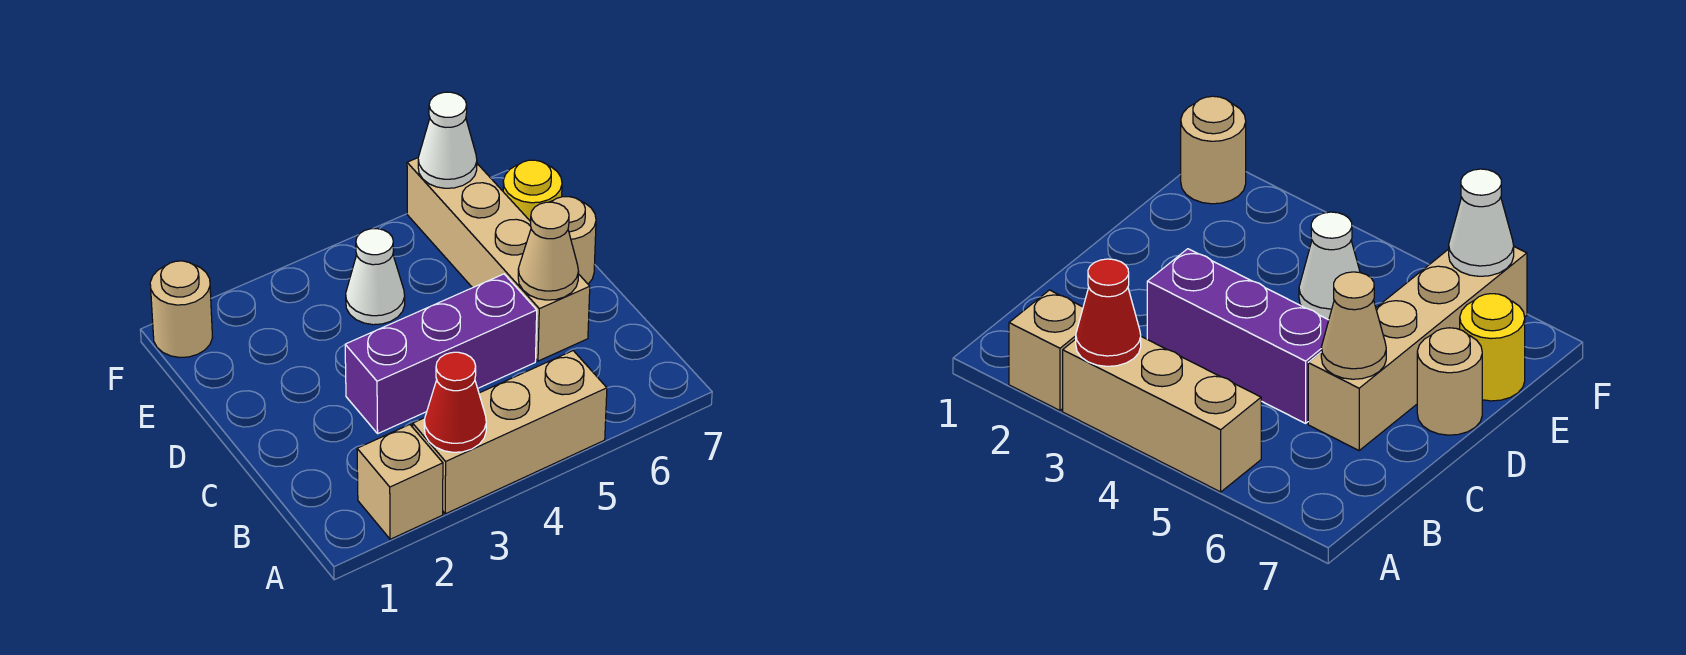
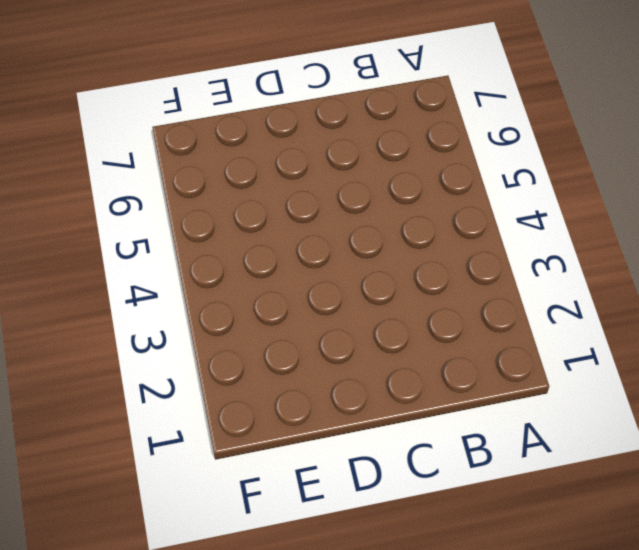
none -> tan brick A2 level 1
none -> tan brick A3:A5 level 1

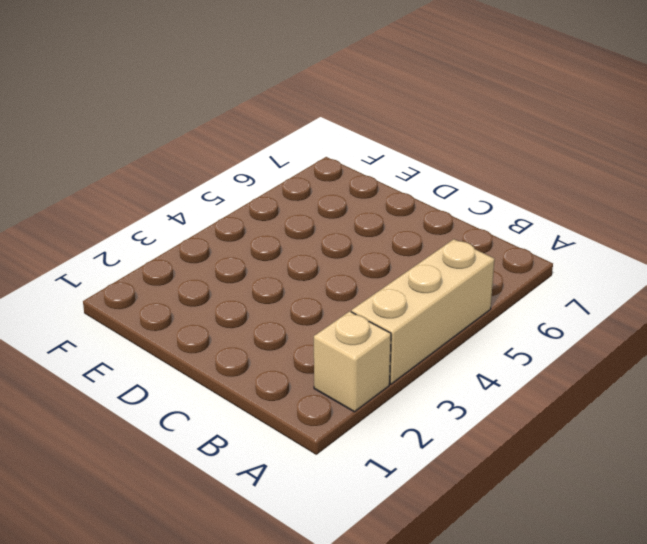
none -> purple brick C3:C5 level 1
none -> tan brick C6:F6 level 1

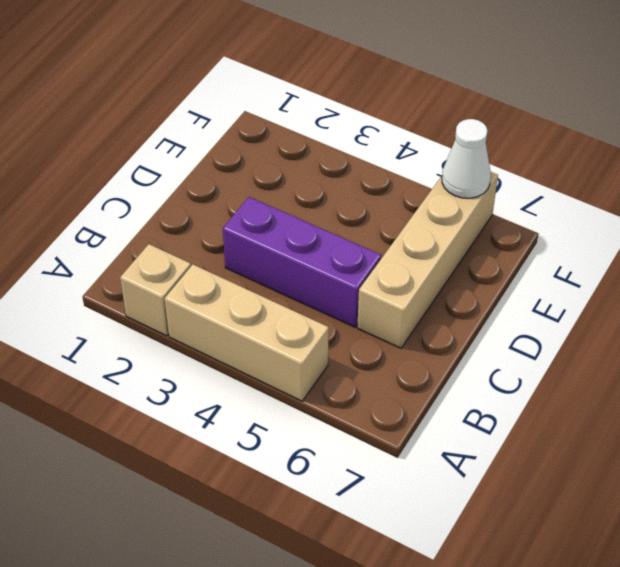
none -> tan round brick D7 level 1
none -> white cone E4 level 1

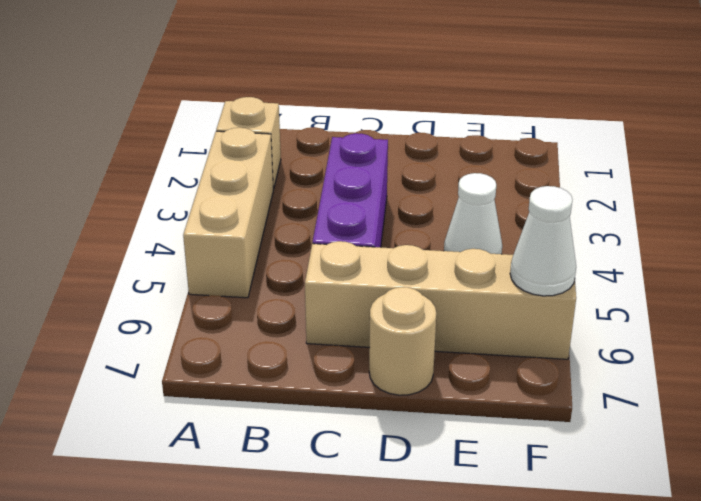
none -> yellow round brick E7 level 1
none -> tan round brick F1 level 1

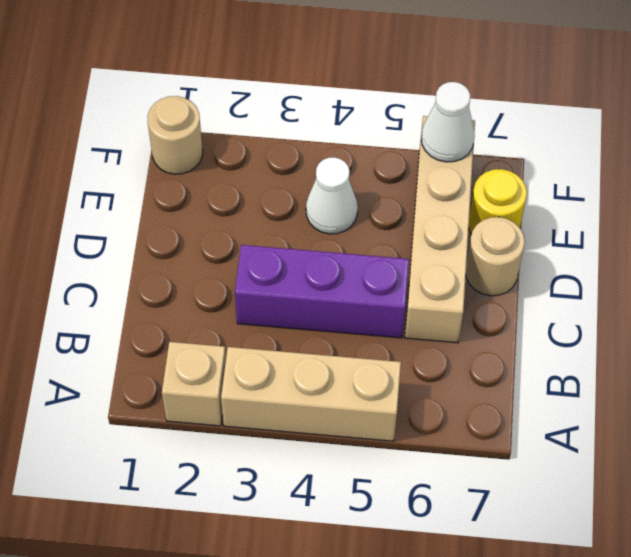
none -> red cone A3 level 2
none -> tan cone C6 level 2

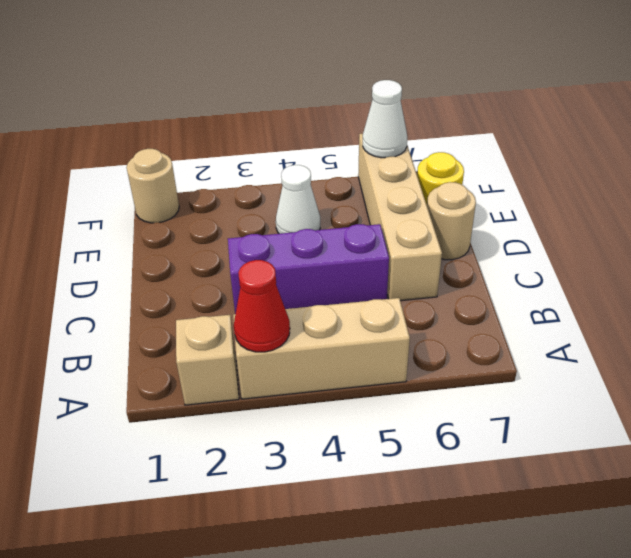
none -> tan cone C6 level 2

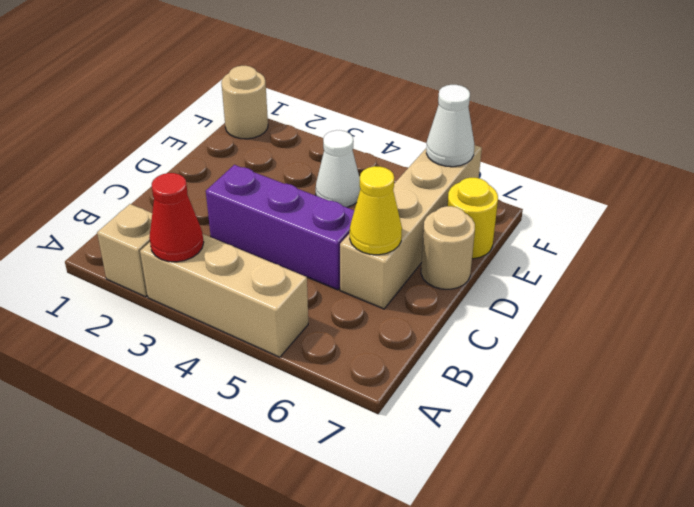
yellow cone C6 level 2 -> tan cone C6 level 2

